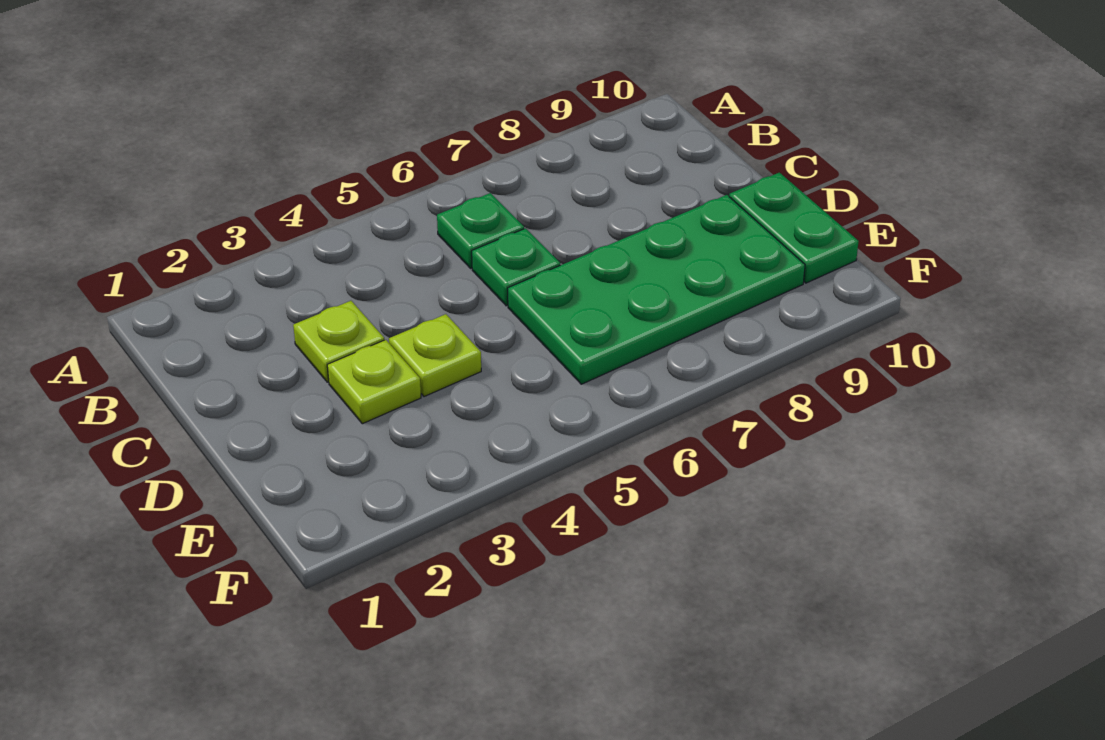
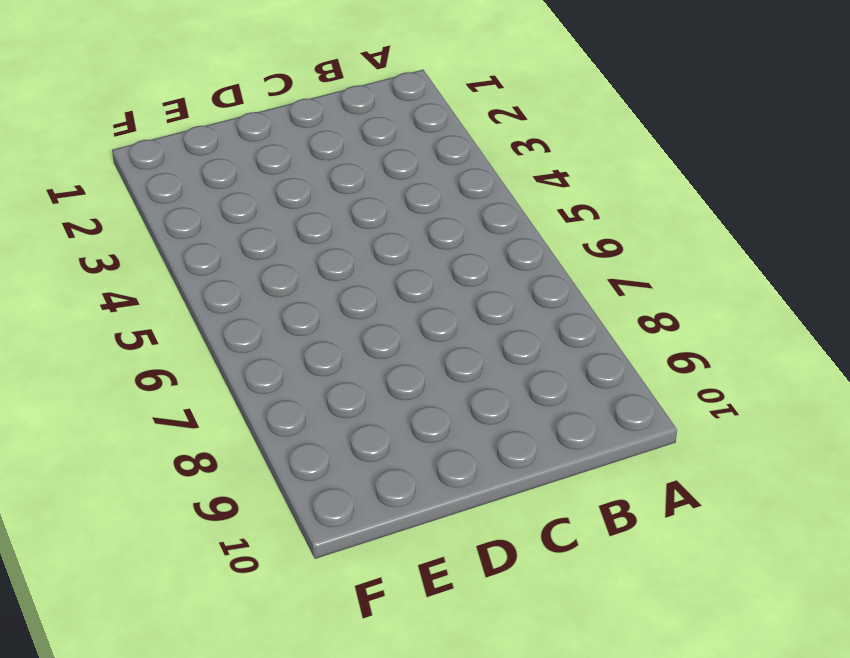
none -> green plate B6 level 1
none -> lime plate C3 level 1

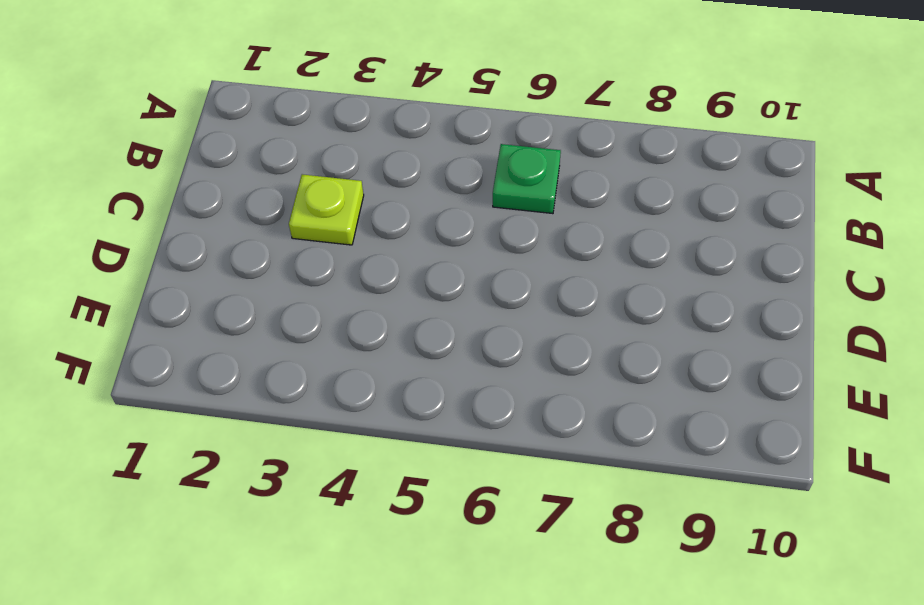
none -> green plate C6 level 1
none -> lime plate D3 level 1

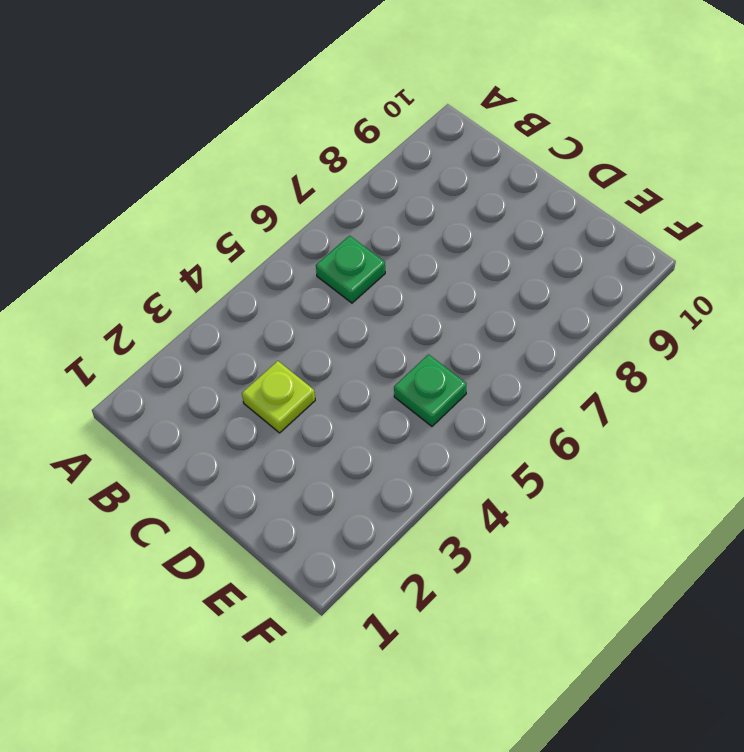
green plate E5 level 1 -> green plate C6 level 1
none -> lime plate D3 level 1
none -> lime plate D4 level 1

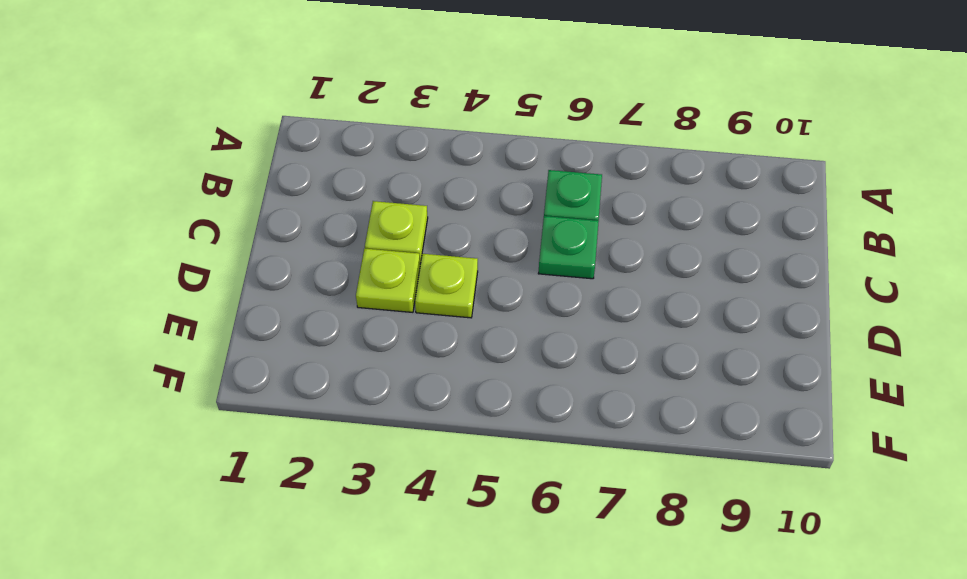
none -> green plate D6:E9 level 1
none -> green plate D10:E10 level 1

